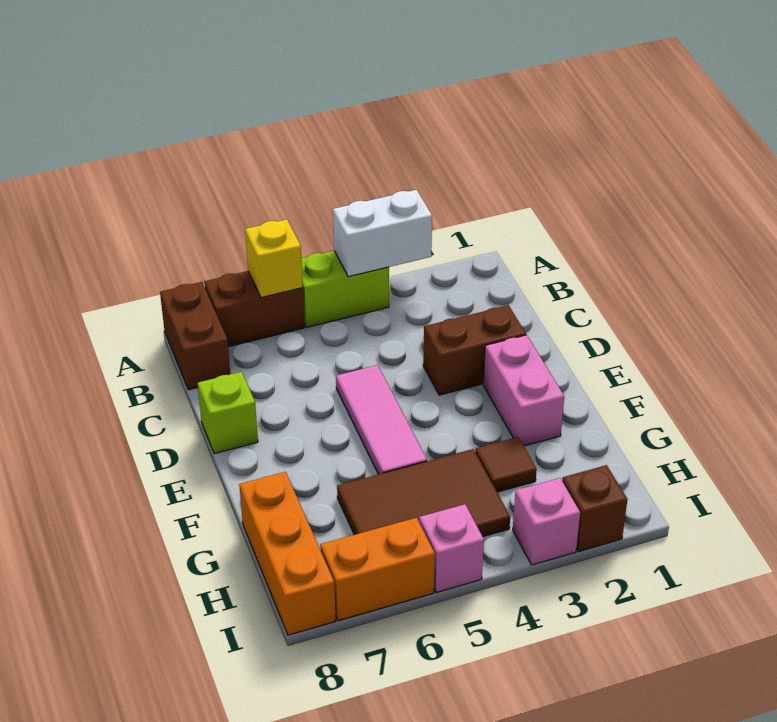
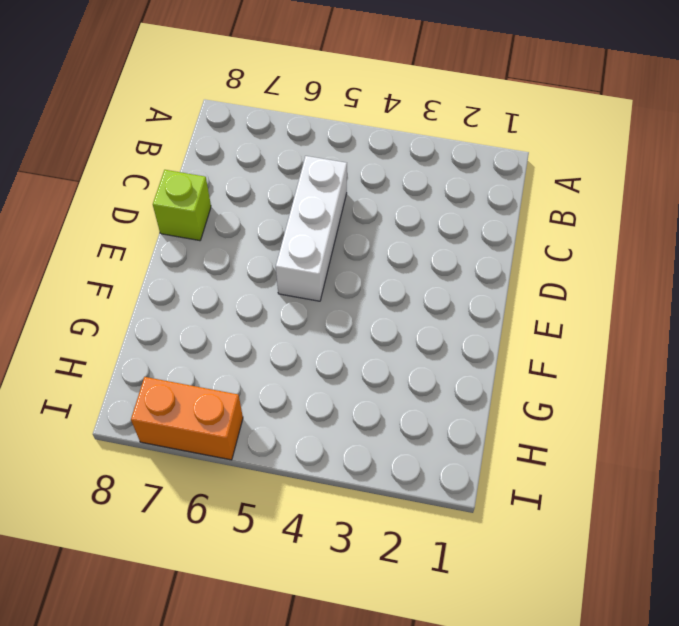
white brick C5:E5 level 1 -> pink tile D5:F5 level 1
none -> lime brick A4:A5 level 1
none -> brown brick A6:A7 level 1
none -> brown brick A8:B8 level 1

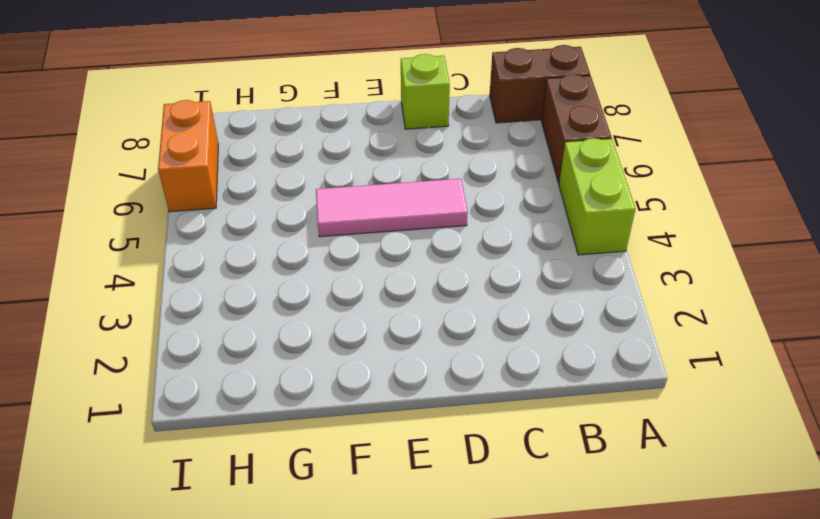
none -> brown brick D2:D3 level 1
none -> pink brick E2:F2 level 1
none -> brown tile G3 level 1

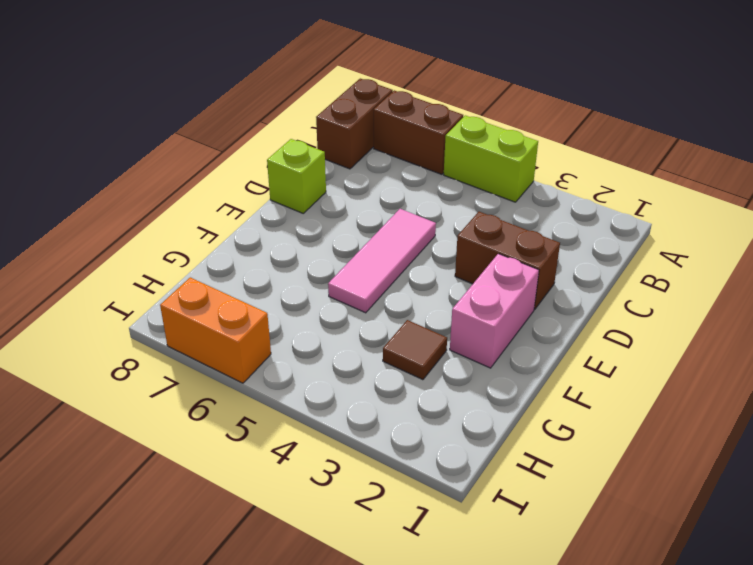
none -> brown tile G4:H6 level 1
none -> orange brick G8:I8 level 1
none -> brown brick I2 level 1

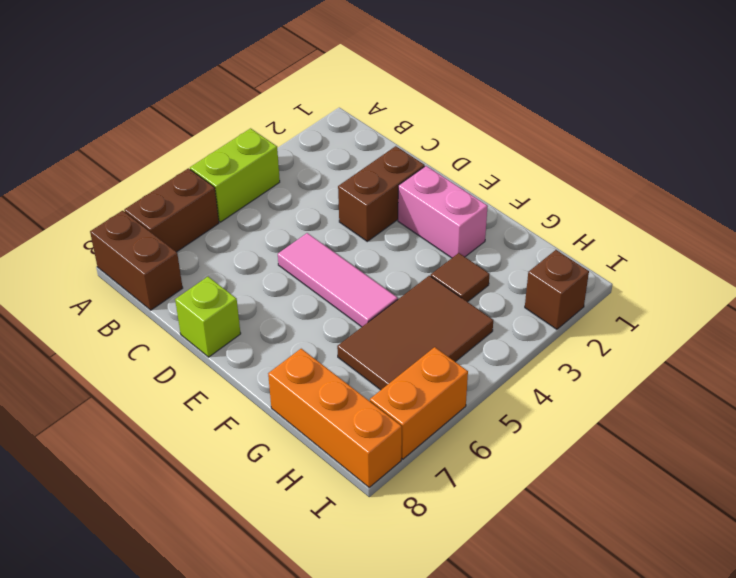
none -> pink brick I3 level 1
none -> pink brick I5 level 1
none -> white brick A3:A4 level 2

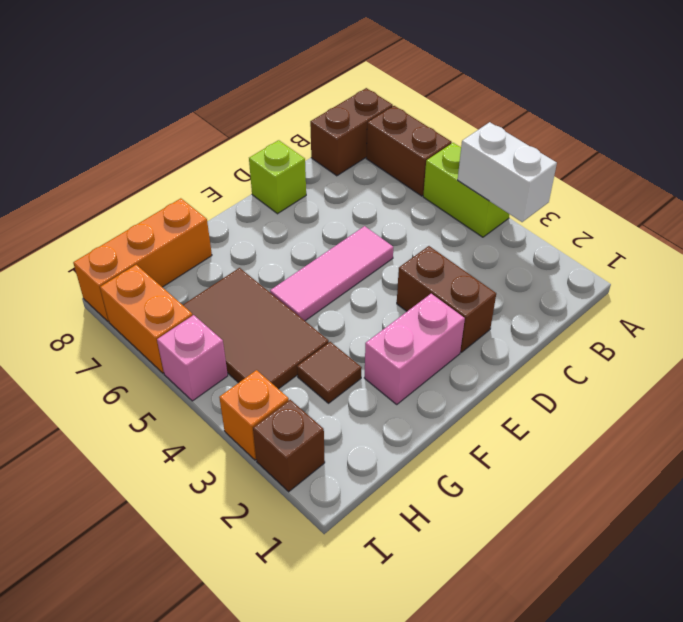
orange brick I3 level 1 -> pink brick I3 level 1
none -> yellow brick A6 level 2

